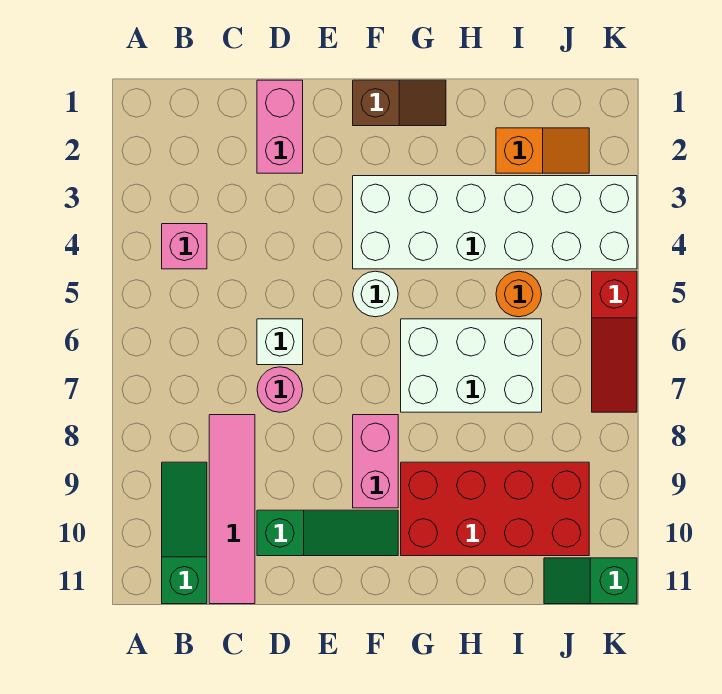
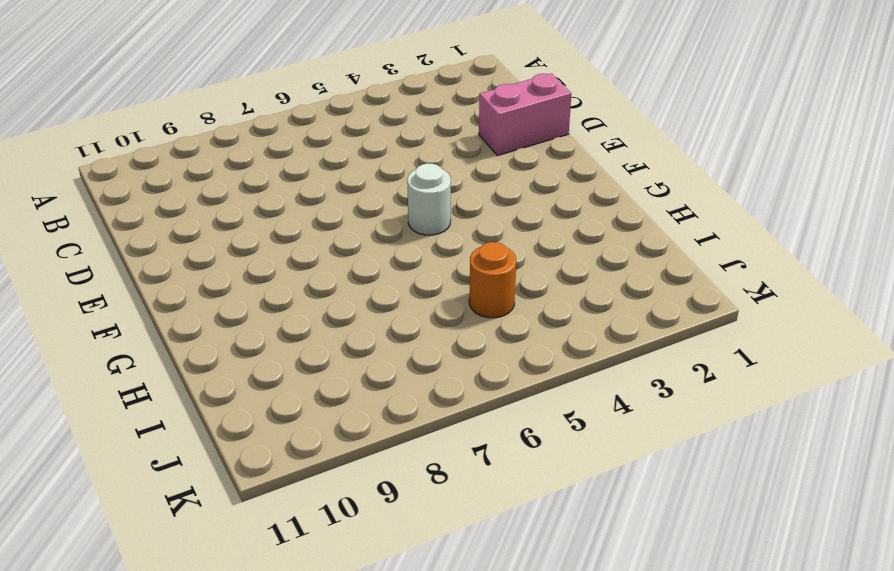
none -> pink brick B4 level 1
none -> green slope B9:B11 level 1 top 11
none -> pink tile C8:C11 level 1

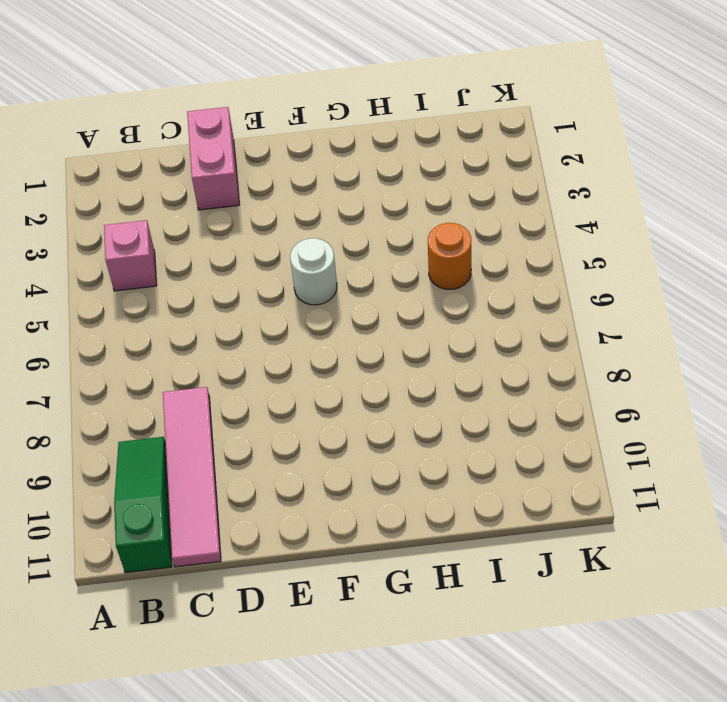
none -> white brick D6 level 1
none -> pink round brick D7 level 1
none -> green slope D10:F10 level 1 top D

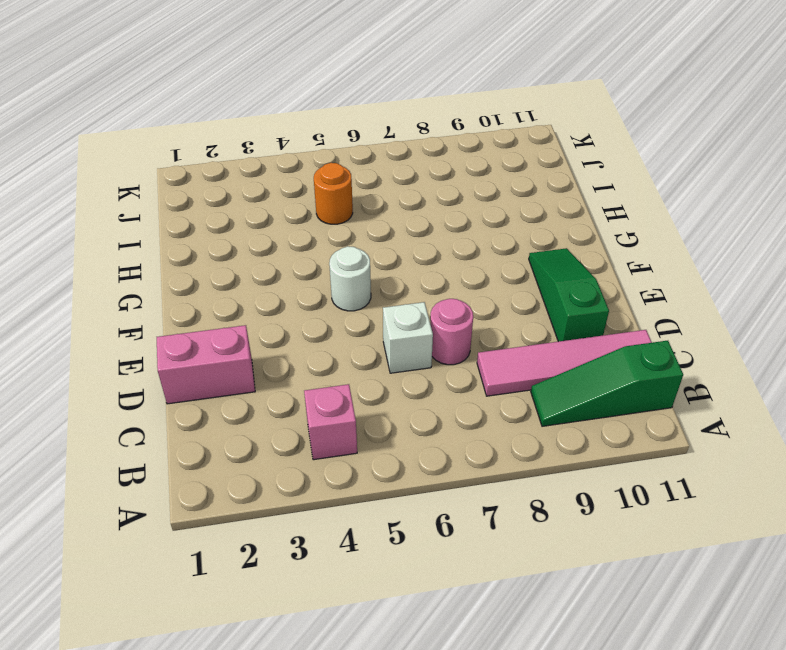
none -> brown slope F1:G1 level 1 top F
none -> white brick F3:K4 level 1
none -> pink brick F8:F9 level 1

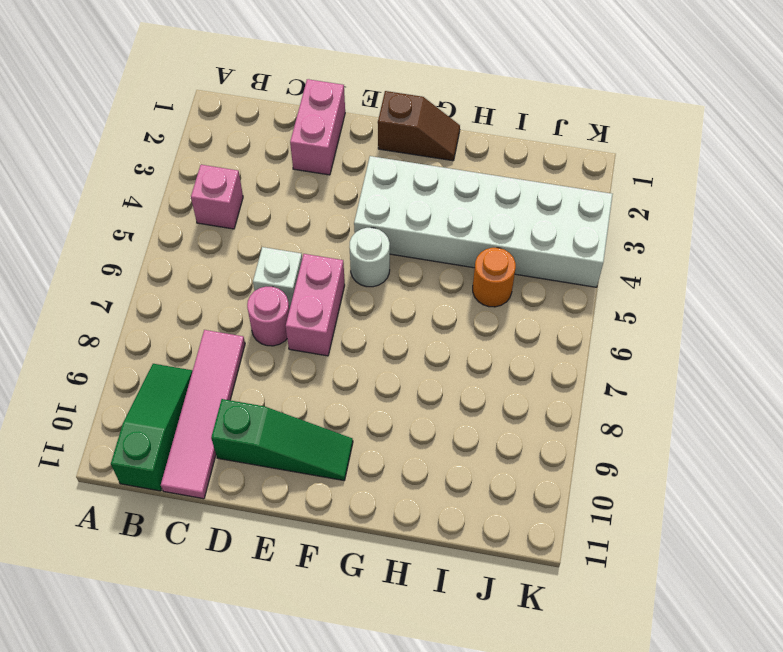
pink brick E6:E7 level 1 -> pink brick F8:F9 level 1
none -> white brick G6:I7 level 1
none -> red brick G9:J10 level 1
none -> orange slope I2:J2 level 1 top I

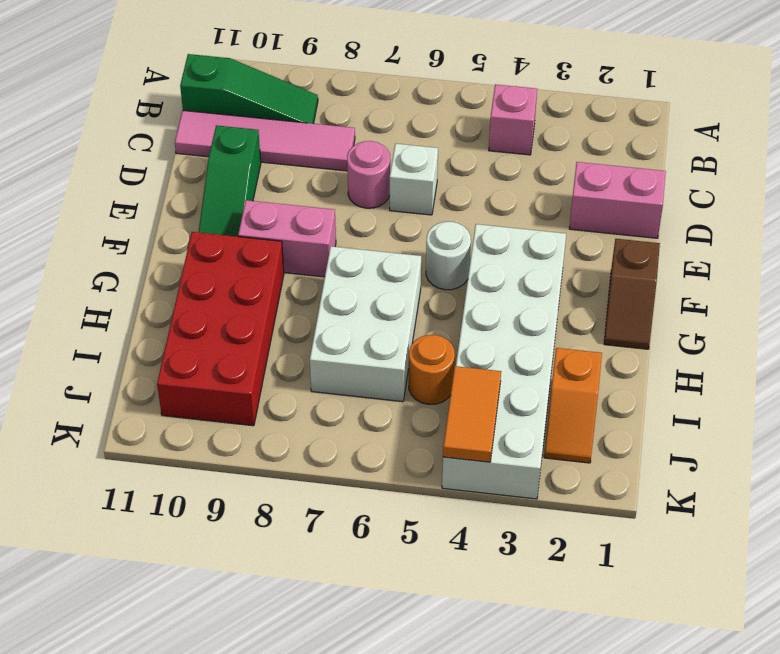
orange tile J4:K4 level 2 -> none
none -> green slope J11:K11 level 1 top K
none -> red slope K5:K7 level 1 top 5

